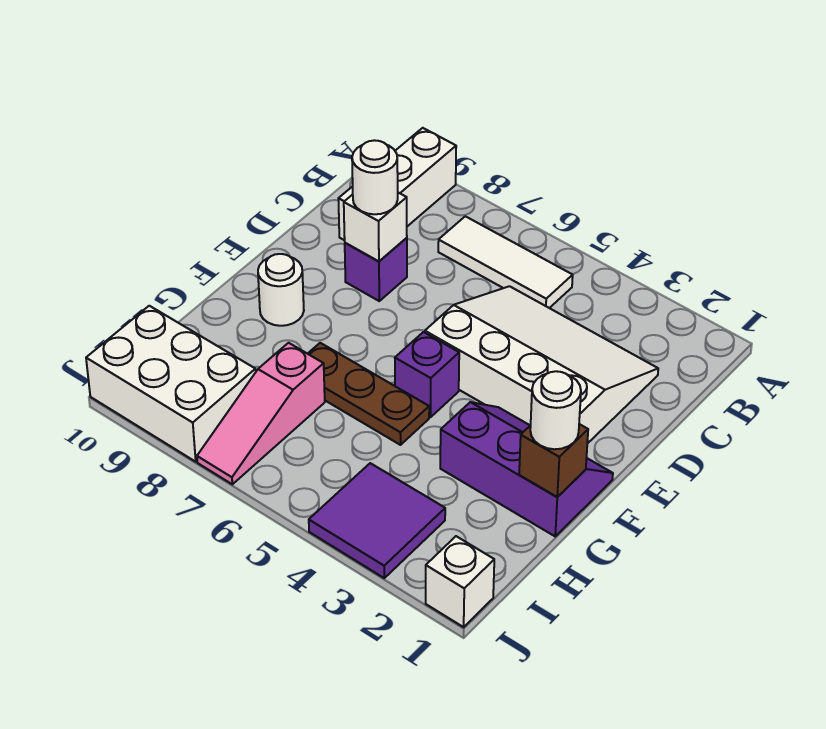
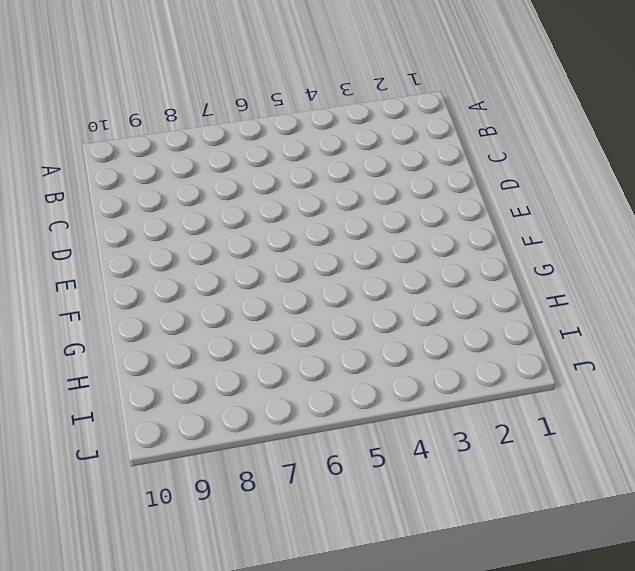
none -> white brick A9:C9 level 1
none -> white tile B5:B7 level 1
none -> white slope C2:E5 level 1 top E

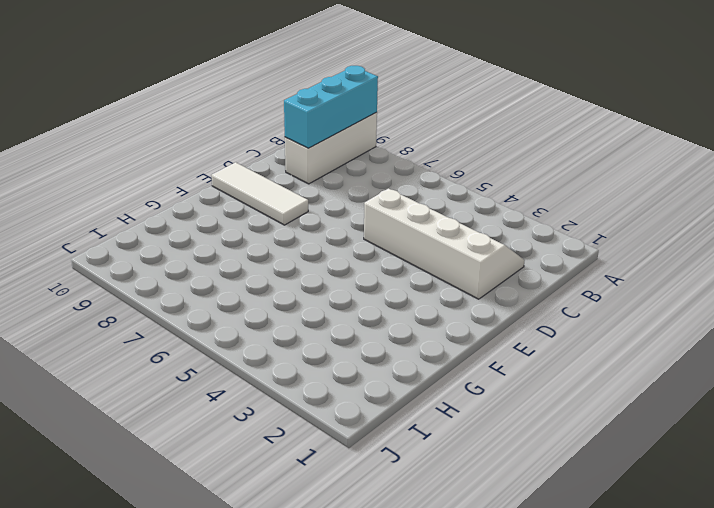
cyan brick A9:C9 level 2 -> none
white slope C2:D5 level 1 top D -> white slope C2:E5 level 1 top E
white tile E8:E10 level 1 -> white tile B5:B7 level 1
none -> purple brick D8 level 1
none -> purple slope F1:G3 level 1 top G
none -> purple brick F5 level 1

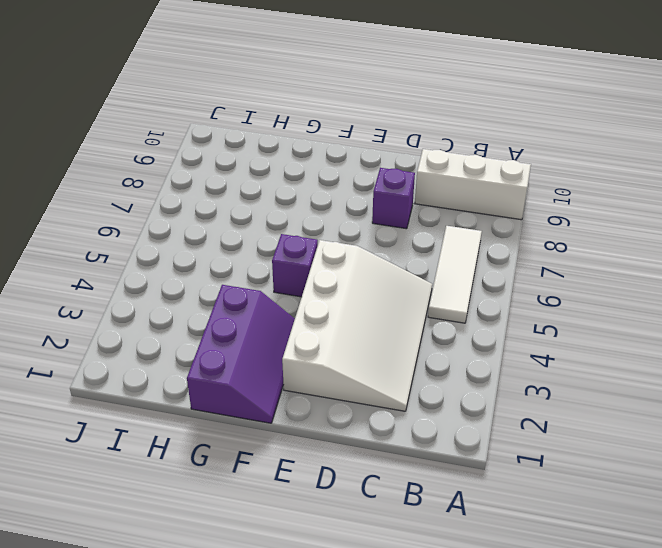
none -> white round brick F9 level 1
none -> brown plate G5:G7 level 1
none -> pink slope H7:J7 level 1 top H

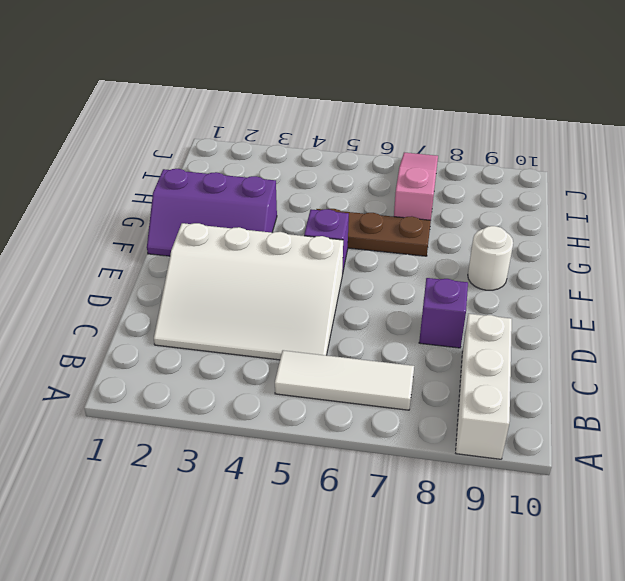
none -> purple tile I3:J4 level 1
none -> white brick I8:J10 level 1
none -> white brick J1 level 1

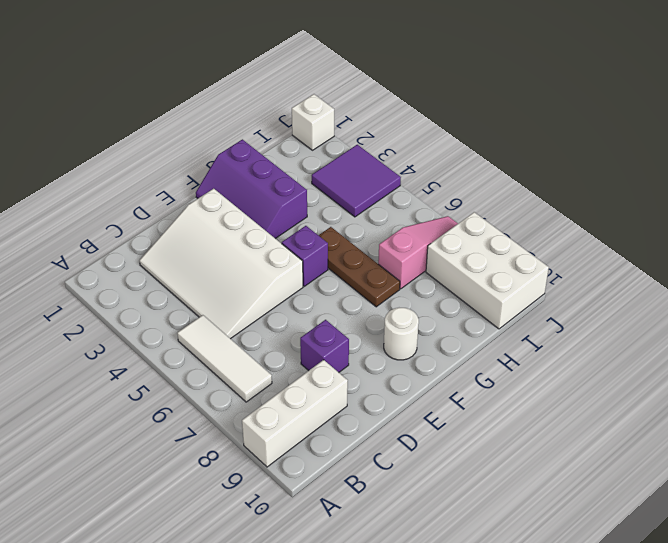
none -> white brick D8 level 2
none -> brown brick G1 level 2
none -> white round brick D8 level 3

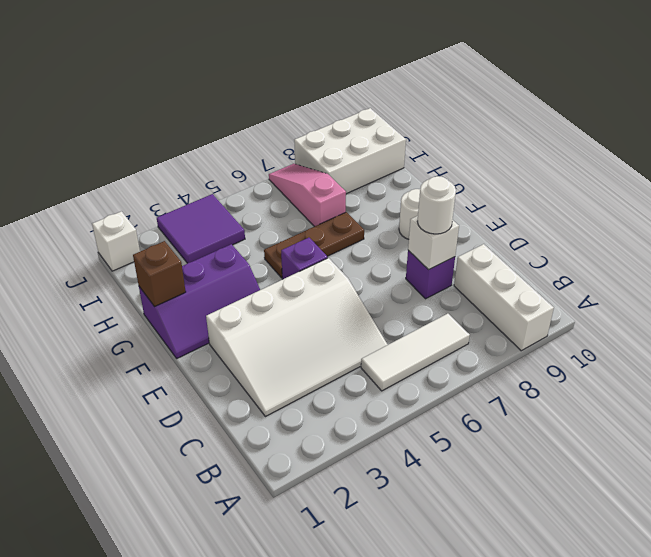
none -> white round brick G1 level 3

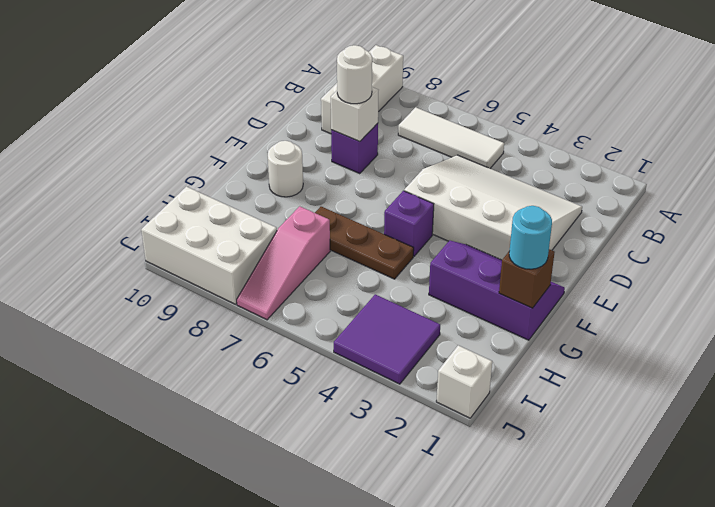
cyan round brick G1 level 3 -> white round brick G1 level 3

